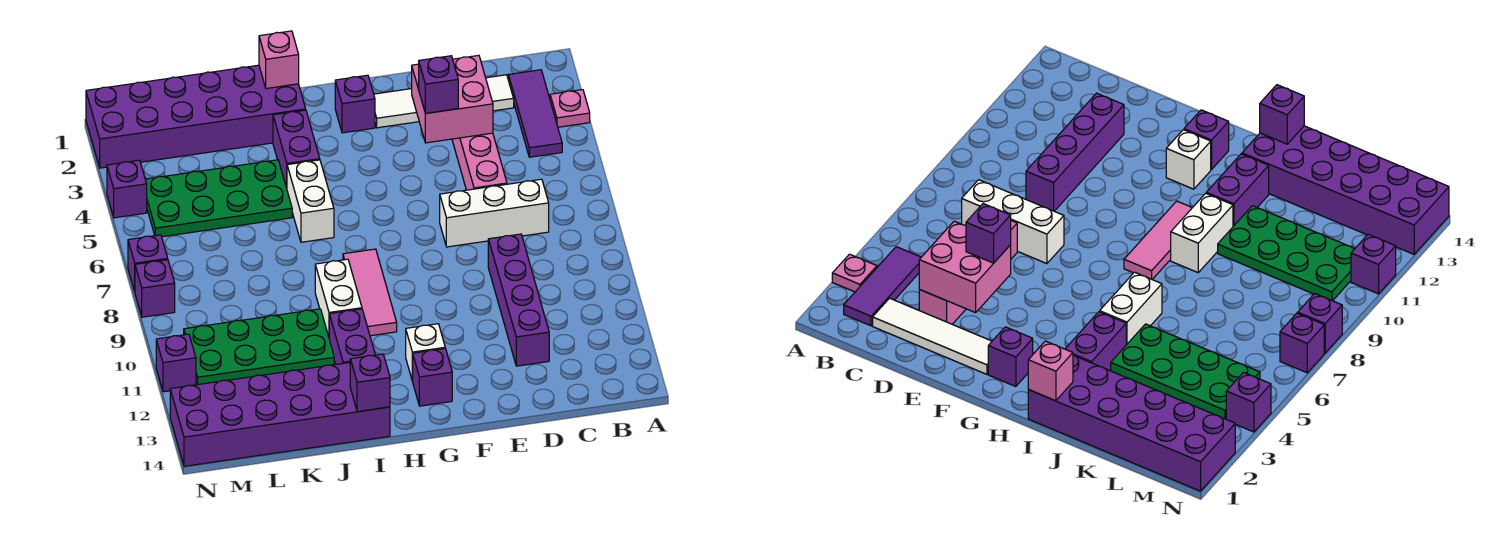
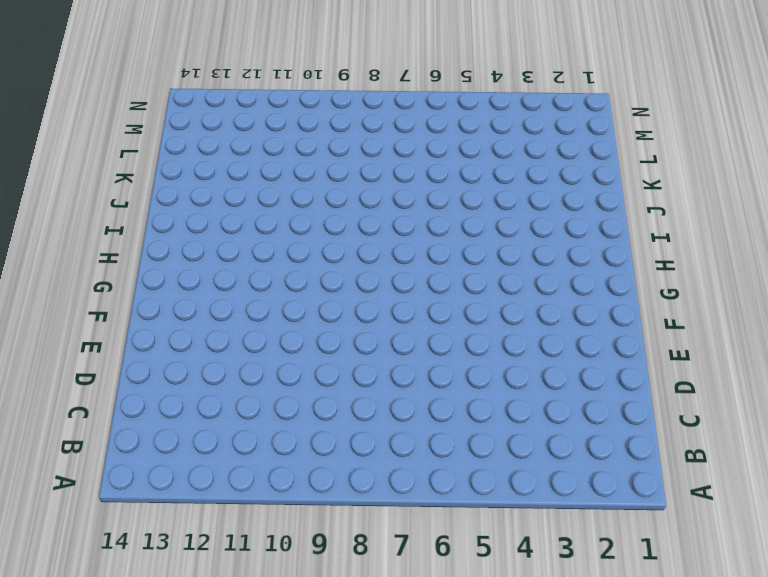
none -> pink plate A3 level 1
none -> purple tile B2:B4 level 1
none -> white tile C2:F2 level 1

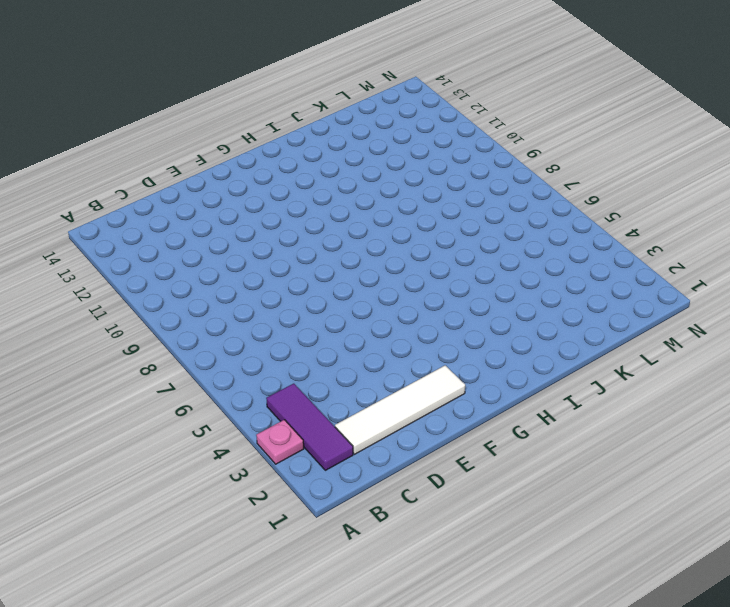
none -> white brick C7:E7 level 1
none -> pink brick D3:D6 level 1
none -> purple brick D9:D12 level 1

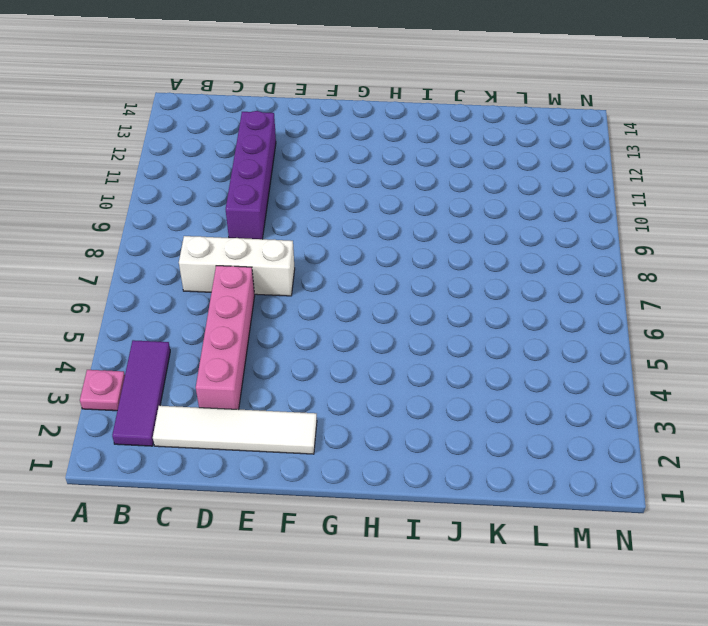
none -> purple brick G2 level 1
none -> white brick G12 level 1
none -> purple brick G13 level 1

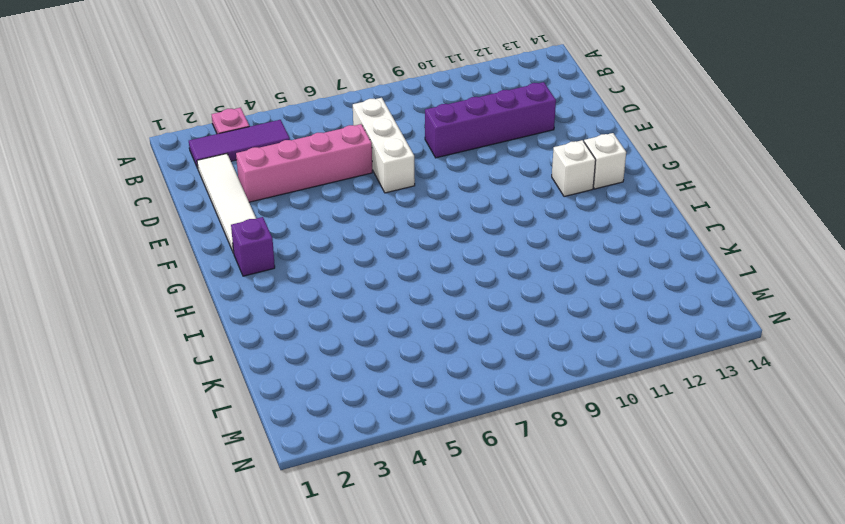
white brick G13 level 1 -> purple brick G13 level 1
none -> pink tile H8:H10 level 1
none -> purple brick I1:N2 level 1
none -> purple brick I3:I4 level 1

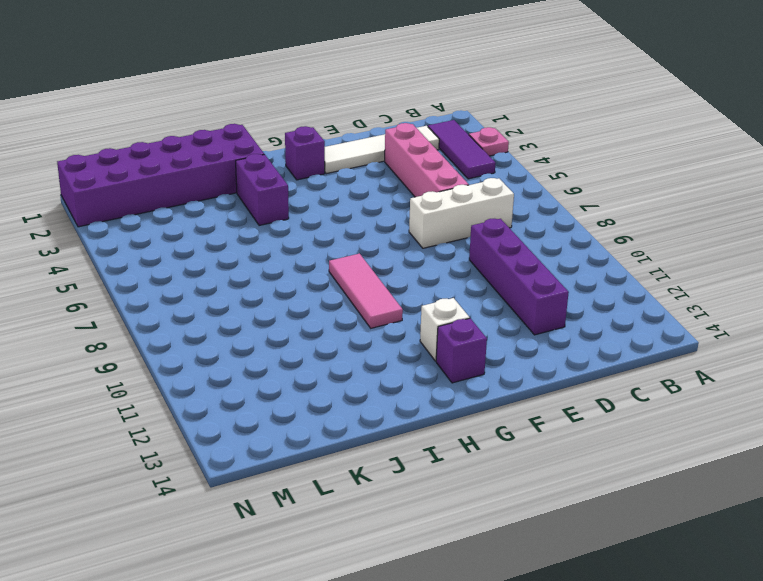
none -> white brick I5:I6 level 1
none -> white brick I9:I10 level 1
none -> purple brick I11:I12 level 1

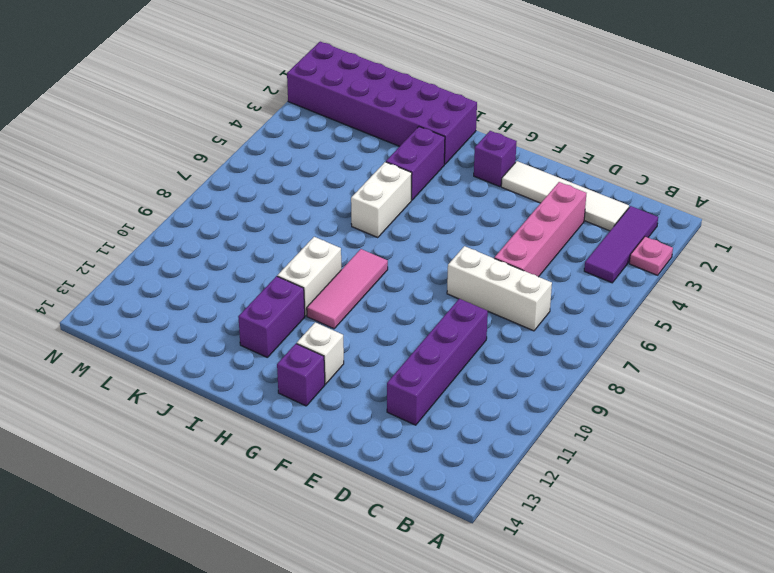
none -> purple brick I13:N14 level 1
none -> green plate J4:M5 level 1
none -> green plate J10:M11 level 1

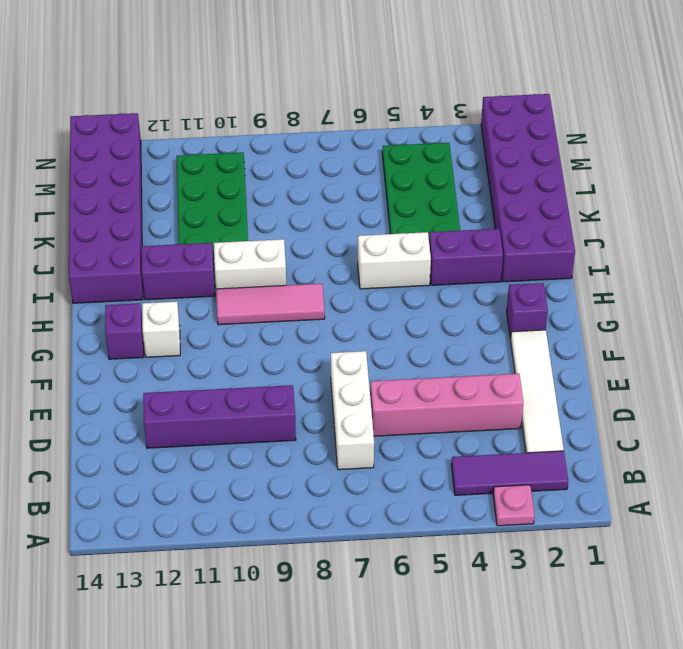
none -> purple brick N4 level 1
none -> purple brick N7 level 1
none -> purple brick N8 level 1

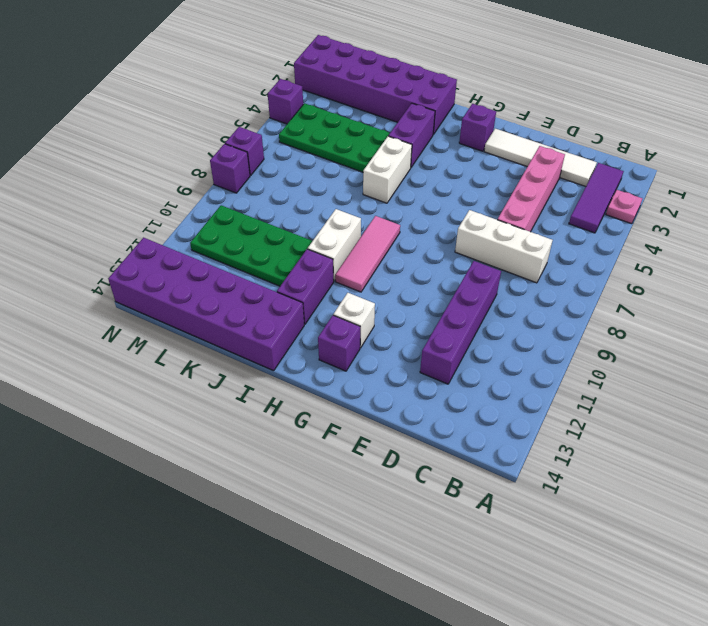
none -> purple brick N11 level 1
none -> pink brick D3:E4 level 2
none -> pink brick I1 level 2

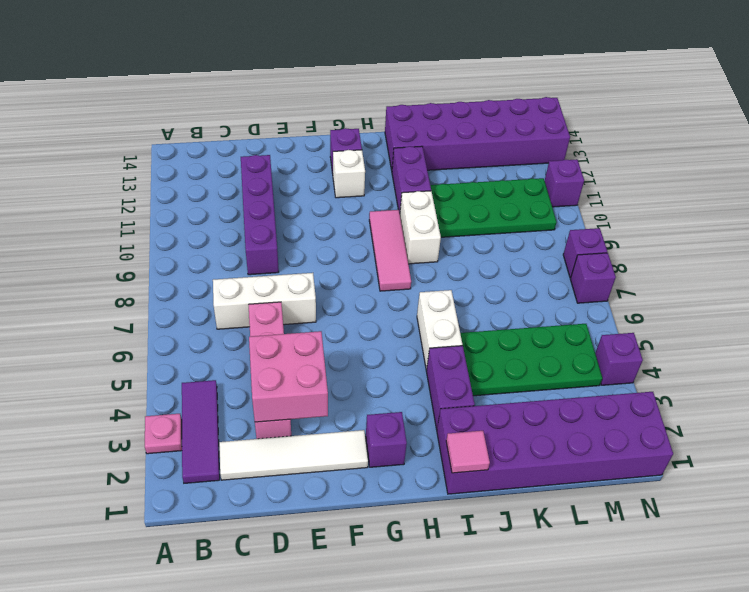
pink tile I1 level 2 -> pink brick I1 level 2
none -> purple brick I14 level 2
none -> purple brick E4 level 3

